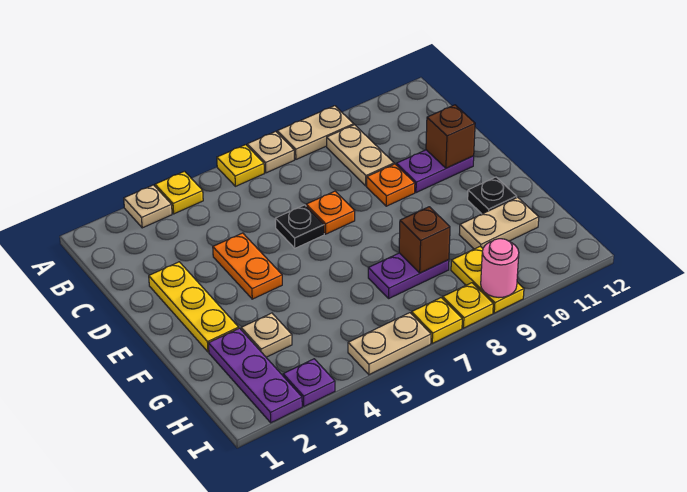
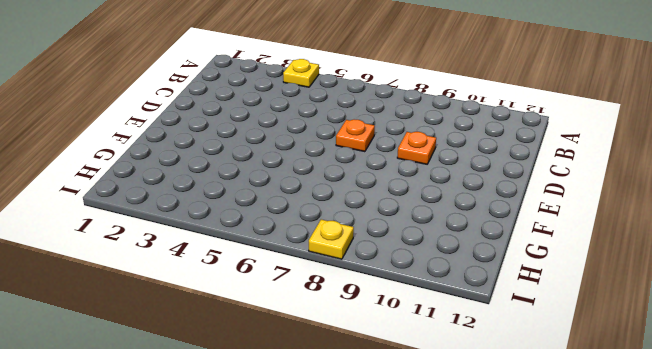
none -> tan plate A3 level 1
none -> yellow plate A6 level 1
none -> tan plate A7 level 1

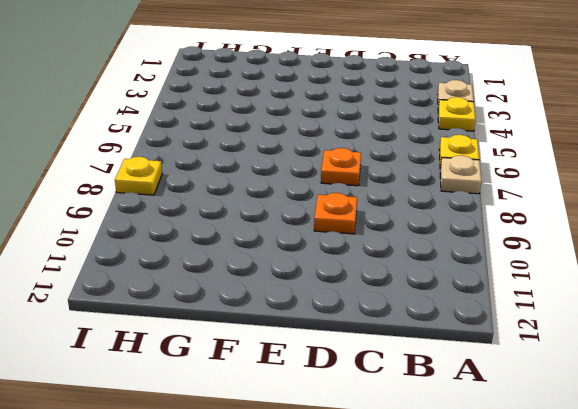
none -> tan plate A8:A9 level 1
none -> tan plate B9:C9 level 1
none -> yellow plate D2:F2 level 1

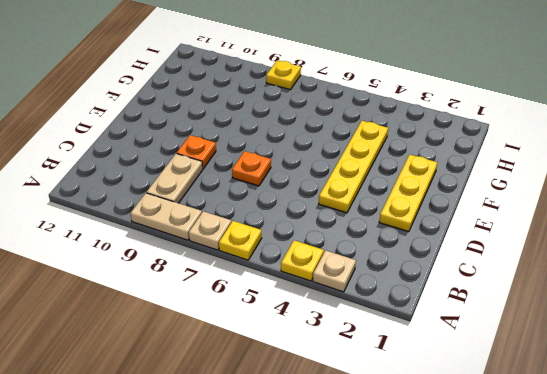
yellow plate D4:G4 level 1 -> orange plate D4:E4 level 1
none -> black plate D6 level 1
none -> purple plate D10:D11 level 1
none -> black plate F11 level 1

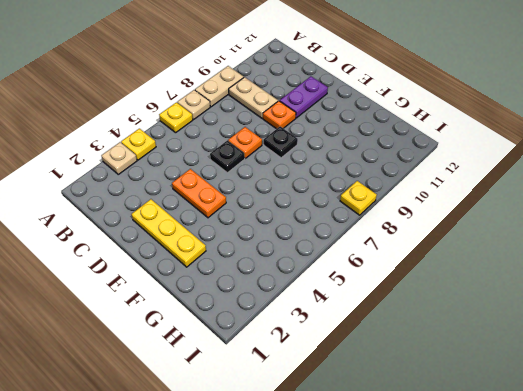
black plate E8 level 1 -> black plate F11 level 1
none -> purple plate G2:I2 level 1
none -> tan plate G3 level 1
none -> purple plate G7:G8 level 1

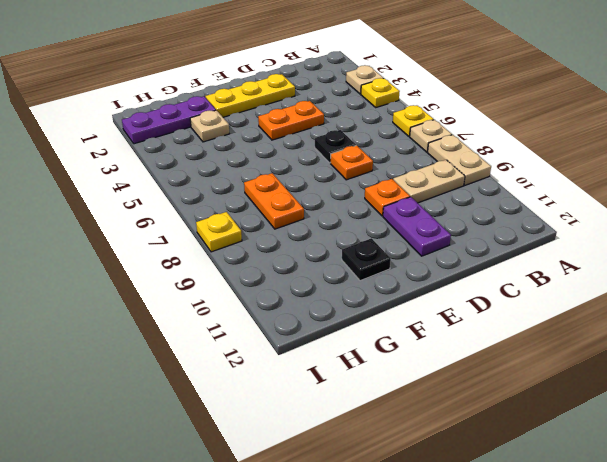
orange plate G7:G8 level 1 -> purple plate G7:G8 level 1
none -> tan plate G10:G11 level 1
none -> yellow plate H9:I9 level 1
none -> purple plate I3 level 1

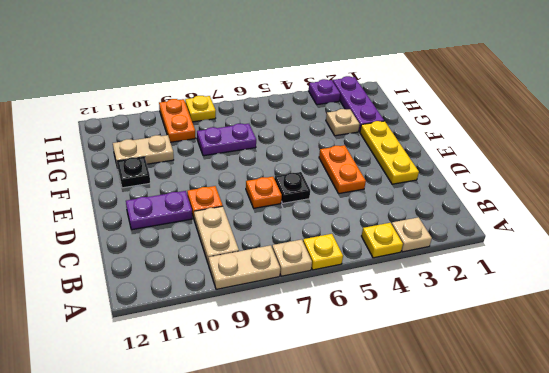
orange plate H9:I9 level 1 -> yellow plate H9:I9 level 1
none -> tan plate I5:I6 level 1
none -> yellow plate I7 level 1
none -> brown brick D11 level 2

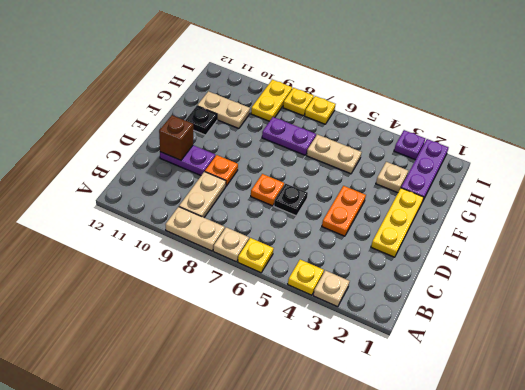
tan plate G5:G6 level 1 -> tan plate I5:I6 level 1
none -> brown brick G8 level 2
none -> pink round brick I9 level 2

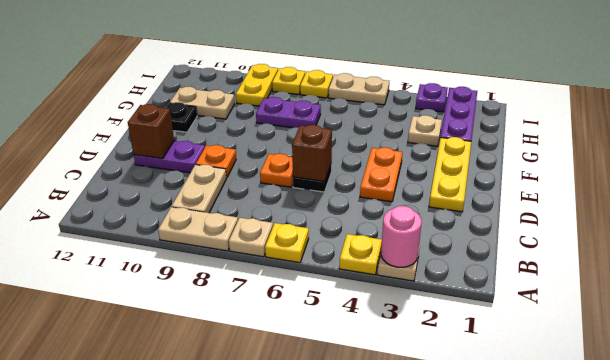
pink round brick A3 level 2 -> pink round brick I9 level 2
brown brick D6 level 2 -> brown brick G8 level 2

